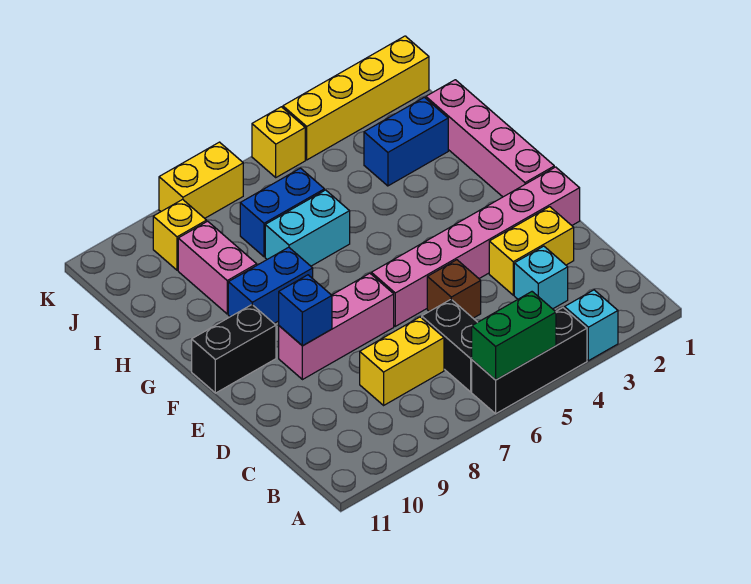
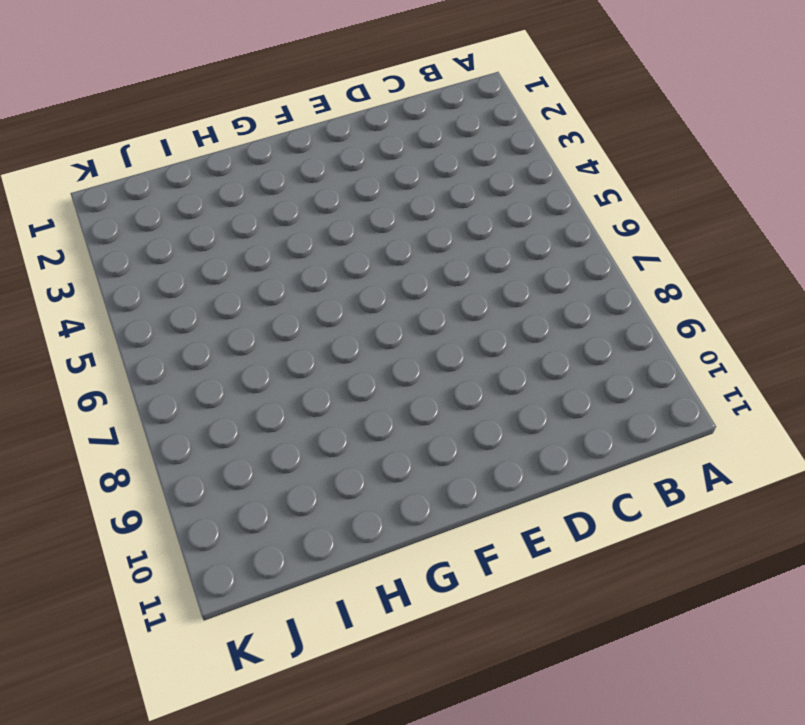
none -> cyan brick A3 level 1
none -> black brick A4:A6 level 1
none -> black brick B6:C6 level 1

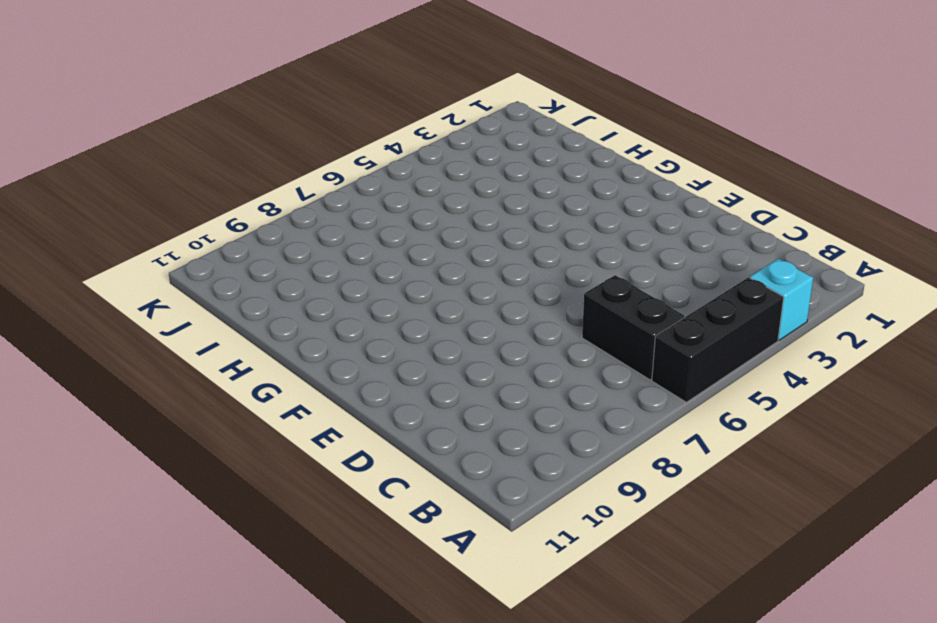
none -> cyan brick C3 level 1
none -> yellow brick C7:C8 level 1
none -> yellow brick D2:D3 level 1

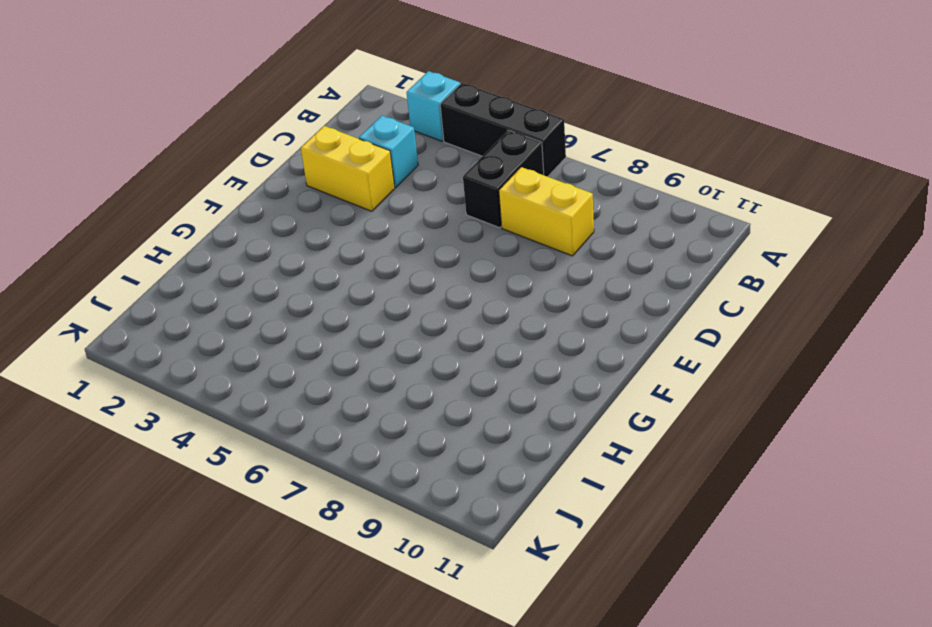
none -> brown brick D5 level 1
none -> pink brick E1:E6 level 1
none -> pink brick E7:E9 level 1

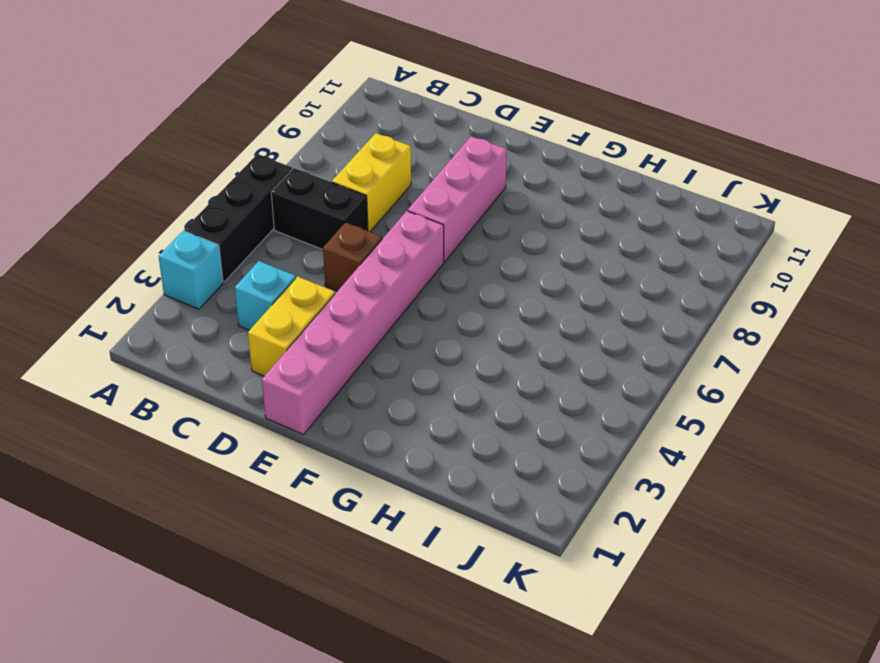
none -> pink brick F1:I1 level 1
none -> black brick F10:F11 level 1
none -> blue brick G8:G9 level 1

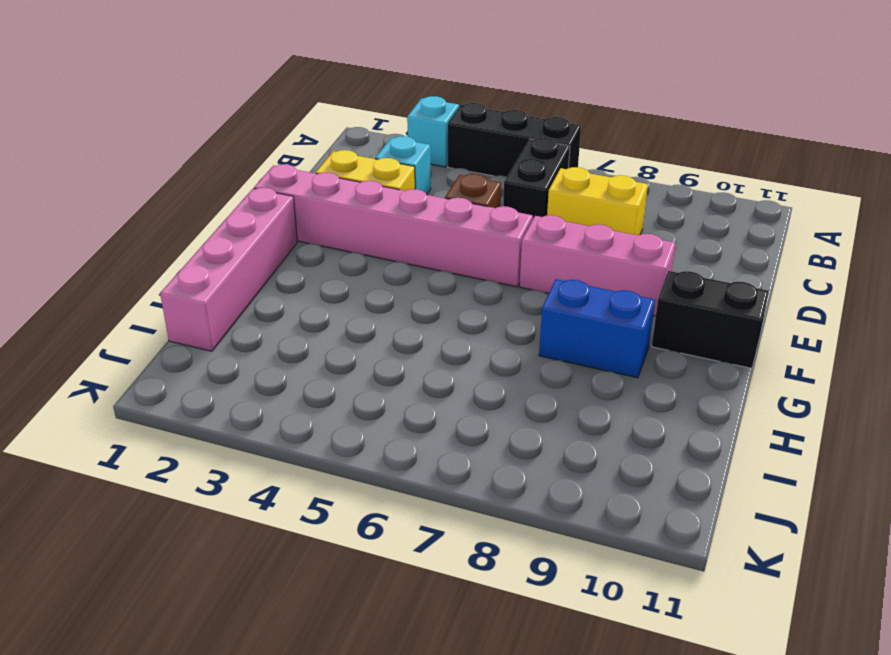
none -> cyan brick H6:H7 level 1
none -> pink brick H9:I9 level 1
none -> blue brick I2:I3 level 1

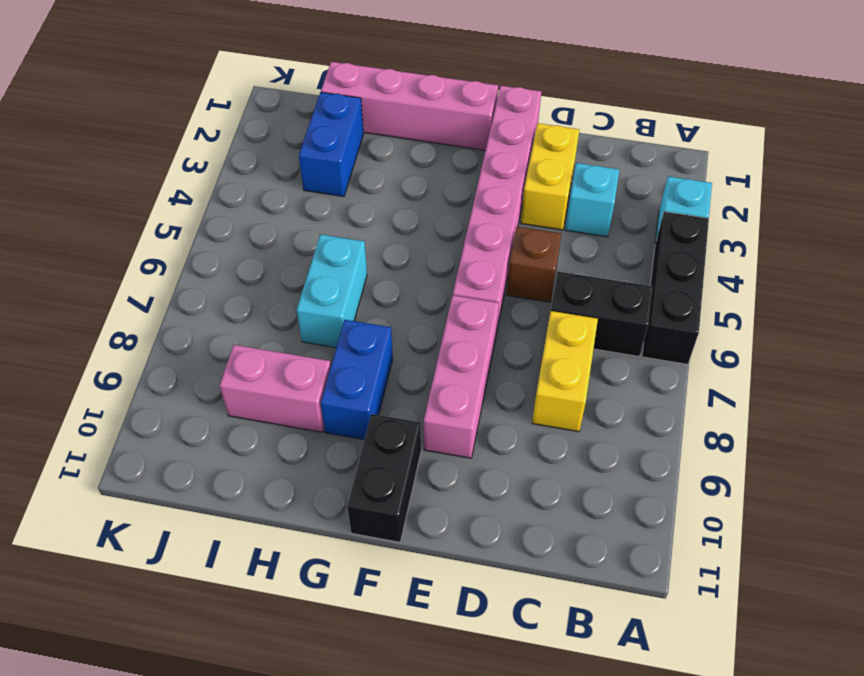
none -> blue brick I6:I7 level 1
none -> yellow brick J9 level 1
none -> yellow brick K1:K4 level 1

